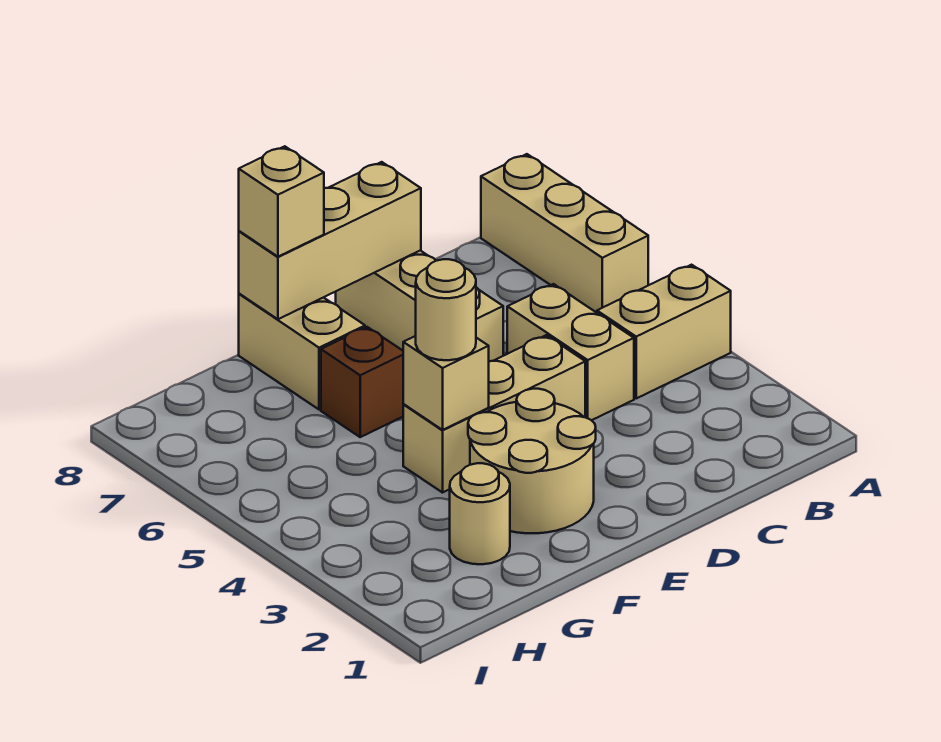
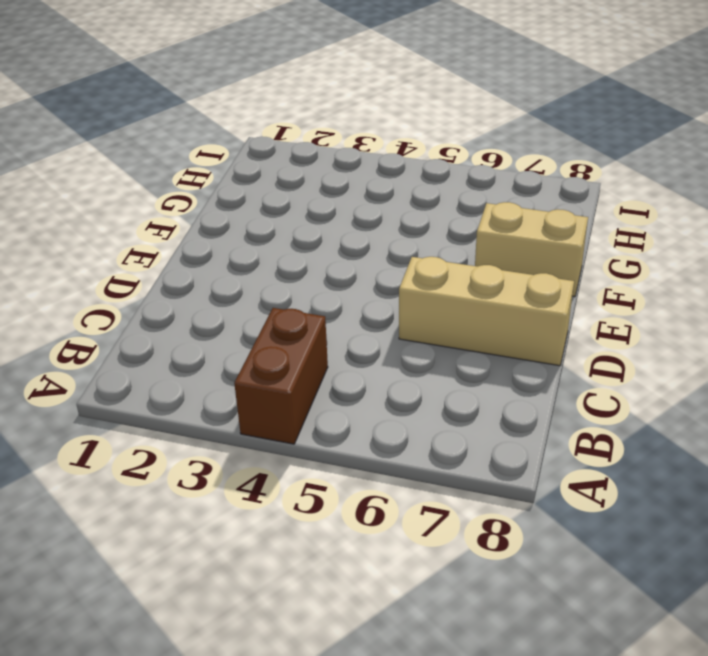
brown brick A4:B4 level 1 -> tan brick A4:B4 level 1
none -> tan brick A6:A8 level 1
none -> tan brick C4:C5 level 1
none -> tan brick D4:F4 level 1

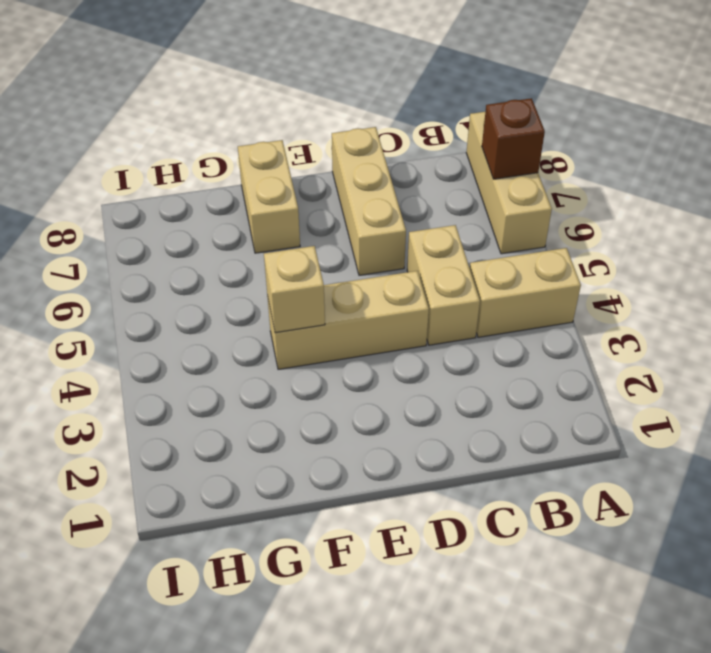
brown brick A7 level 2 -> brown brick F6 level 1
none -> tan round brick E2:F3 level 1
none -> tan round brick G2 level 1
none -> tan brick D8:F8 level 2

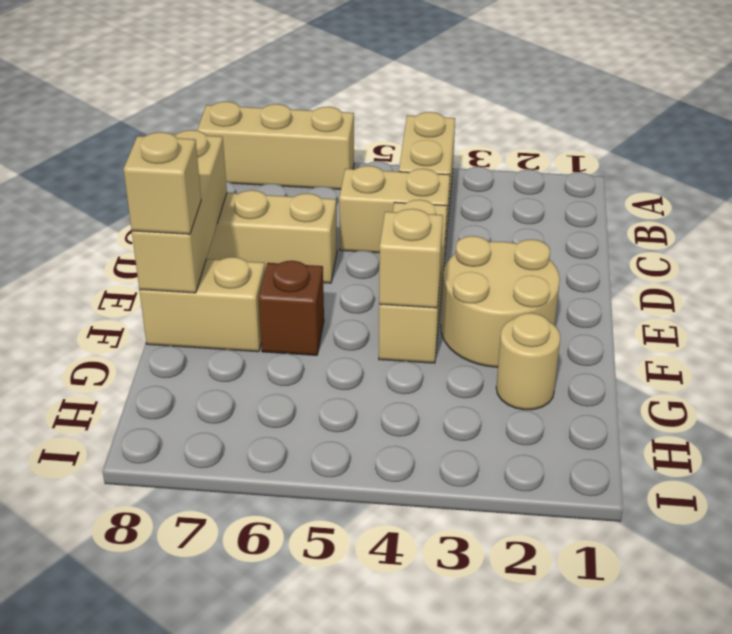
none -> tan round brick F4 level 3

